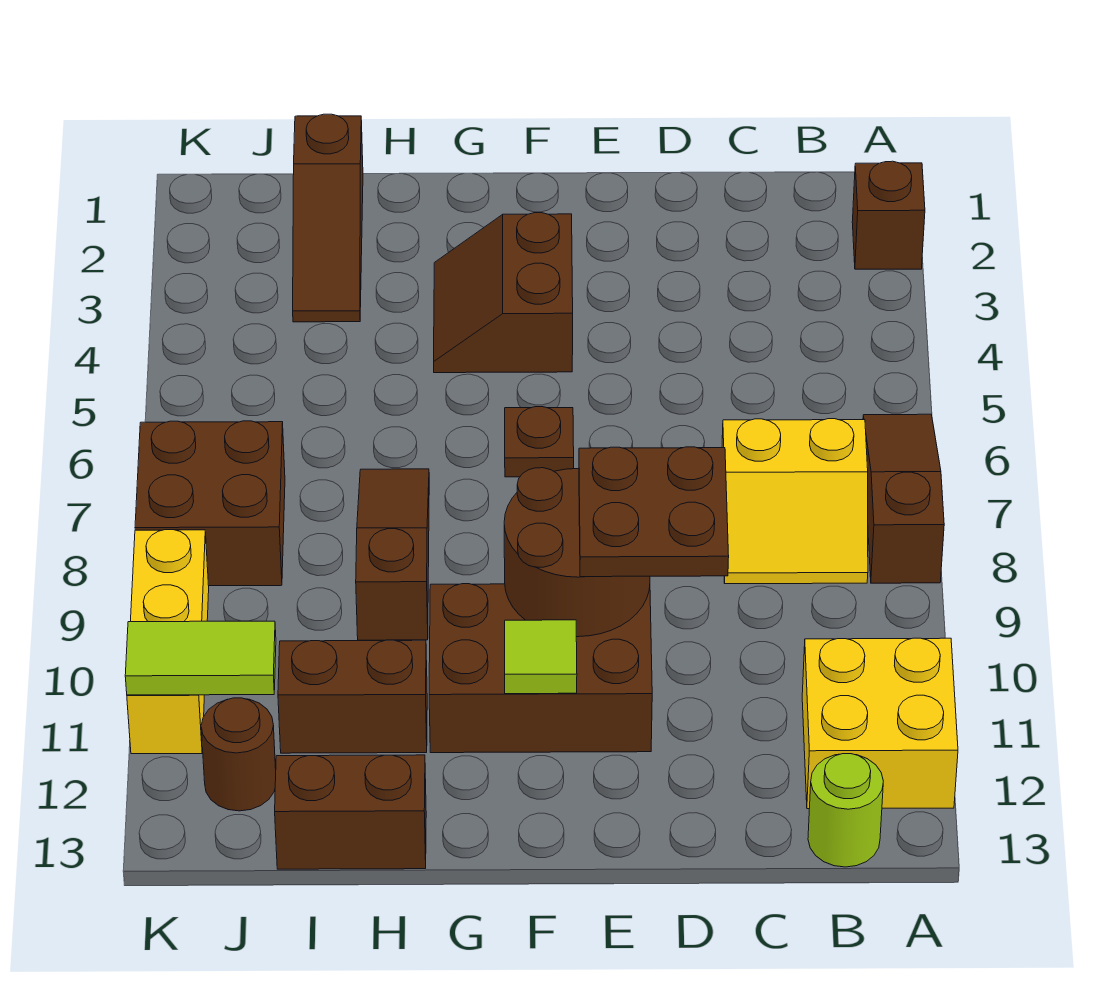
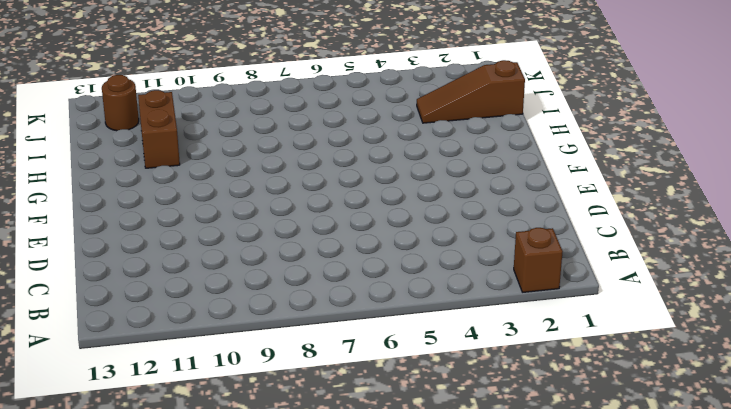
none -> brown slope A6:A8 level 1 top 8
none -> yellow brick A11:B12 level 1
none -> yellow slope B7:C8 level 1 top 7

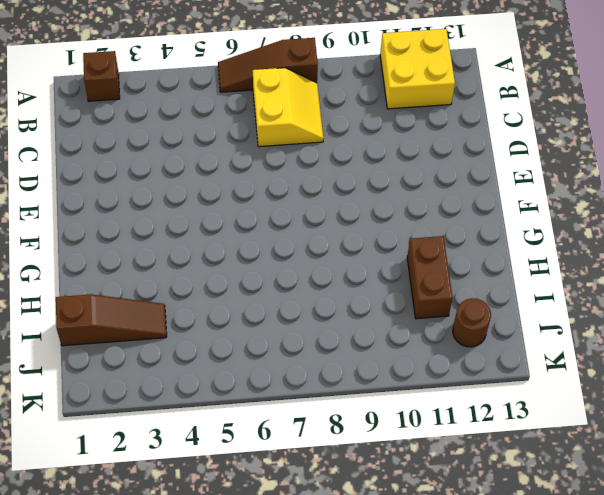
none -> lime round brick B13 level 1
none -> brown brick E10:G11 level 1
none -> brown slope F3:G4 level 1 top F

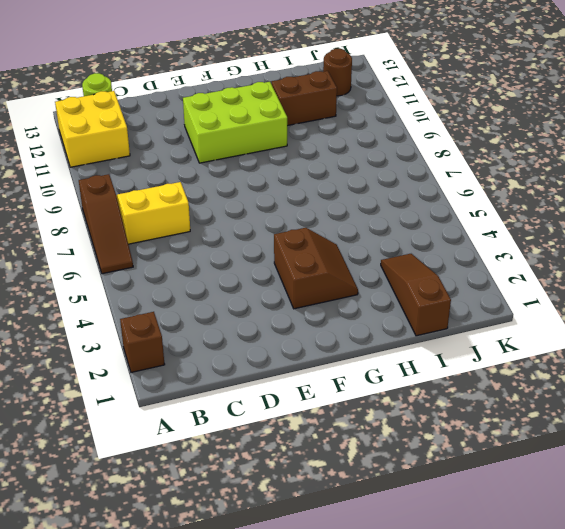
lime brick E10:G11 level 1 -> brown brick E10:G11 level 1
none -> brown plate F6 level 1
none -> brown slope H7:H9 level 1 top 9
none -> brown brick H13:I13 level 1

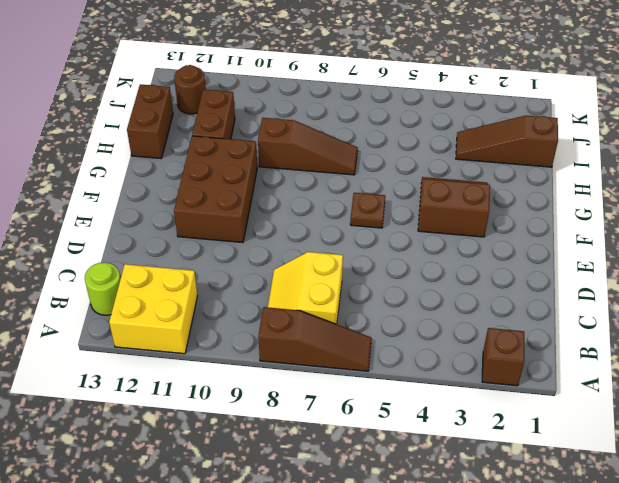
none -> brown brick J7:K8 level 1
none -> yellow brick K9:K11 level 1
none -> brown round brick E9:F10 level 2

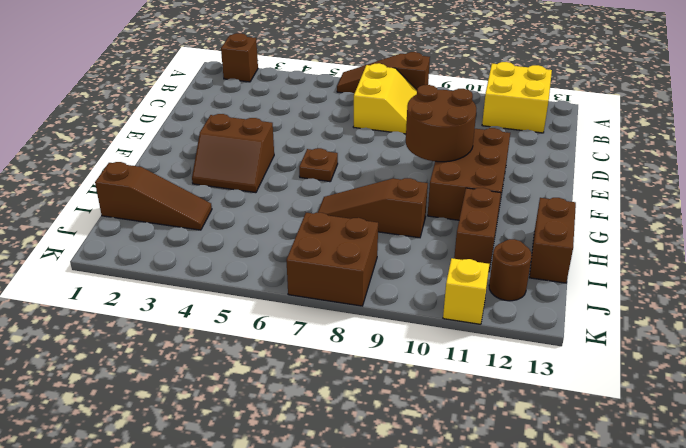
yellow brick K11 level 1 -> yellow brick K9:K11 level 1
none -> lime round brick B13 level 1
none -> lime tile F11 level 2
none -> lime tile J11:K11 level 2

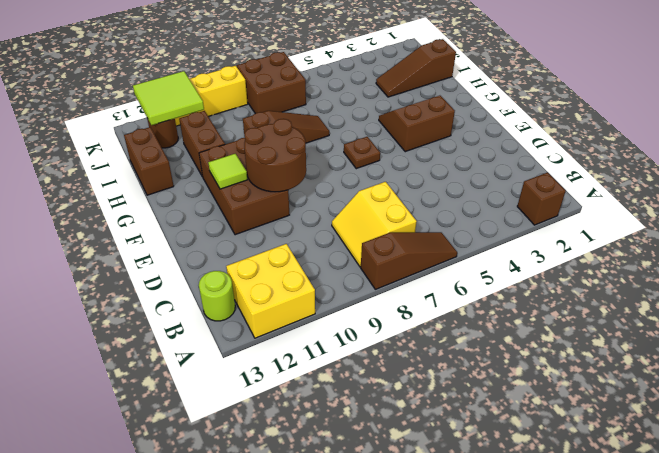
lime tile J11:K12 level 2 -> lime tile J11:K11 level 2
none -> brown plate D9:E10 level 3

